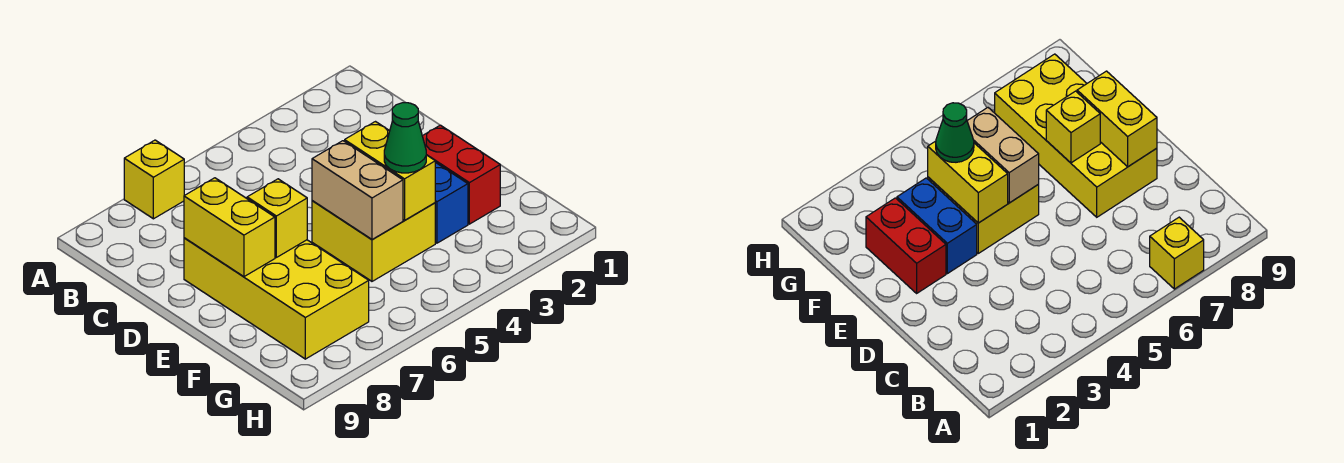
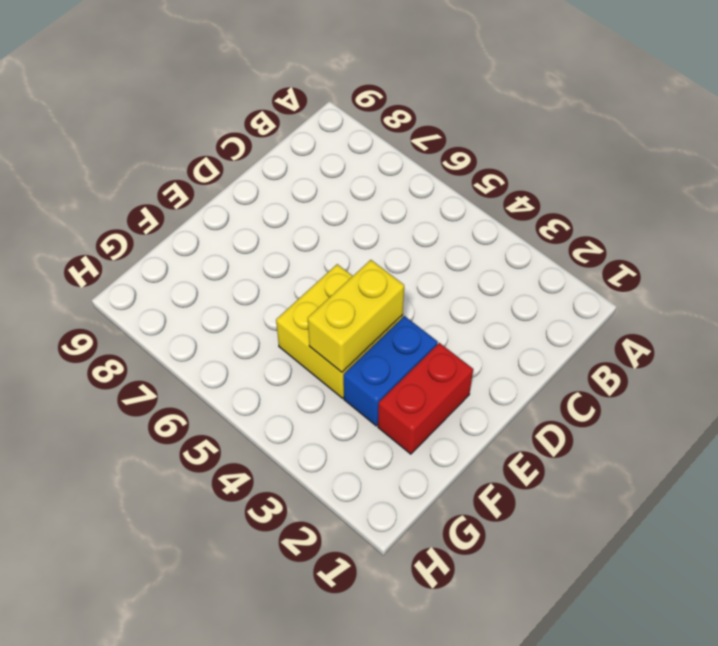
none -> yellow brick A7 level 1
none -> yellow brick D7:G8 level 1

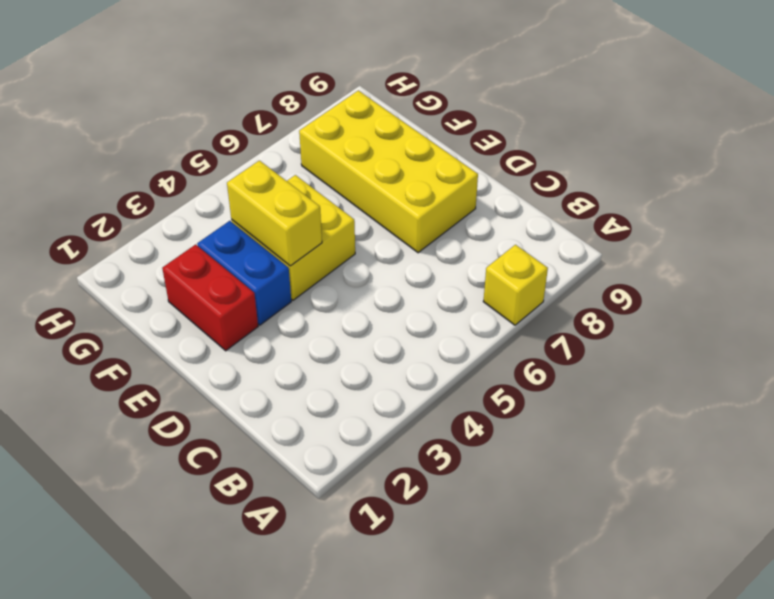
none -> yellow brick D8:E8 level 2
none -> tan brick E5:F5 level 2

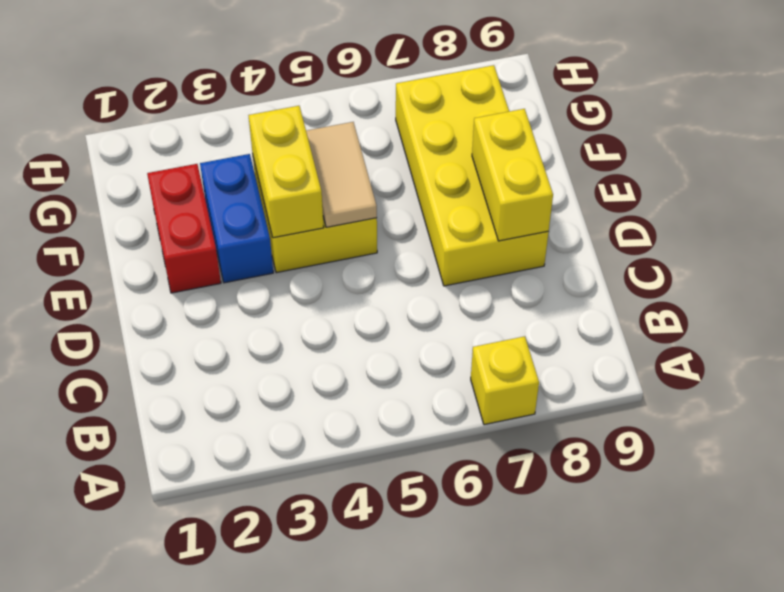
tan tile E5:F5 level 2 -> tan brick E5:F5 level 2
none -> yellow brick E7 level 2
none -> green cone F4 level 3

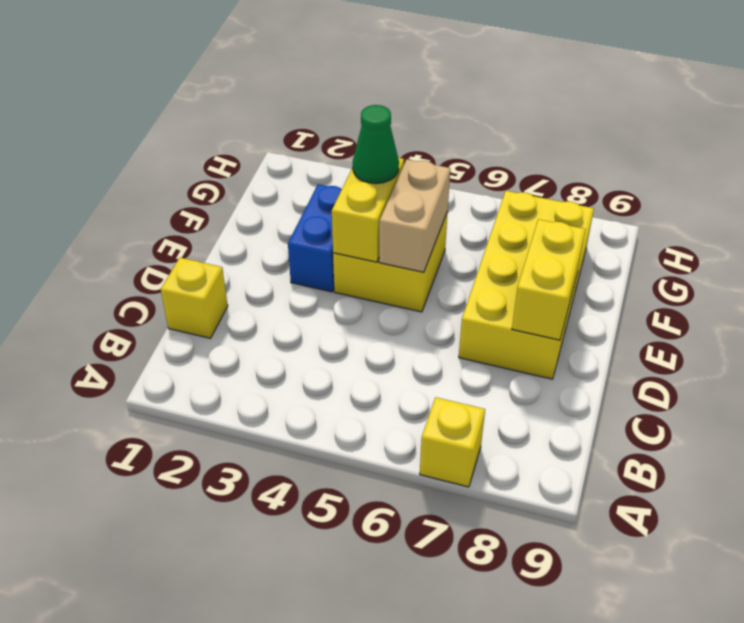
yellow brick C1 level 1 -> yellow brick E7 level 2
none -> red brick E2:F2 level 1

